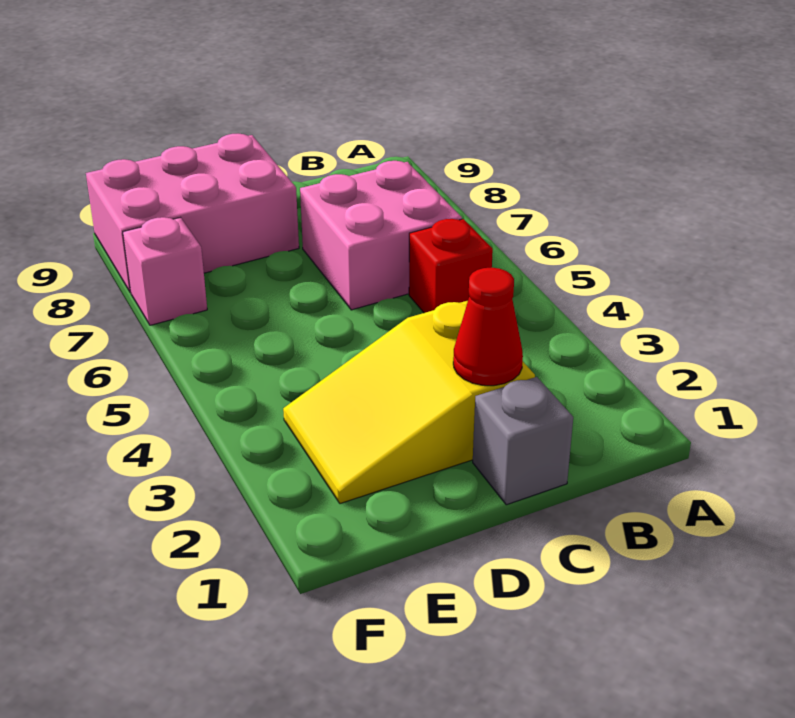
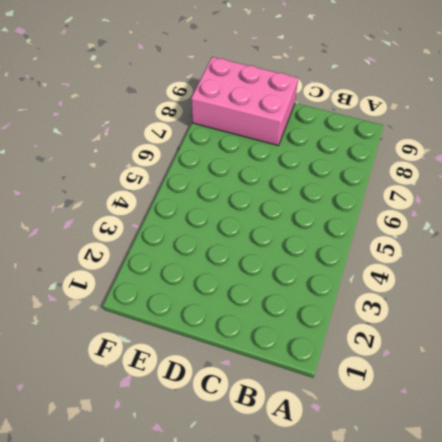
none -> red brick B5 level 1
none -> pink brick B6:C7 level 1

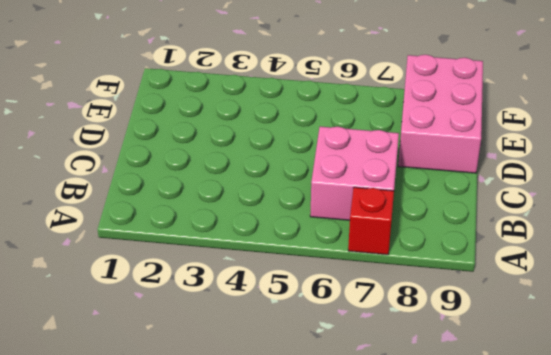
red brick A7 level 1 -> red brick B5 level 1
none -> grey brick C1 level 1
none -> yellow slope C2:E3 level 1 top C

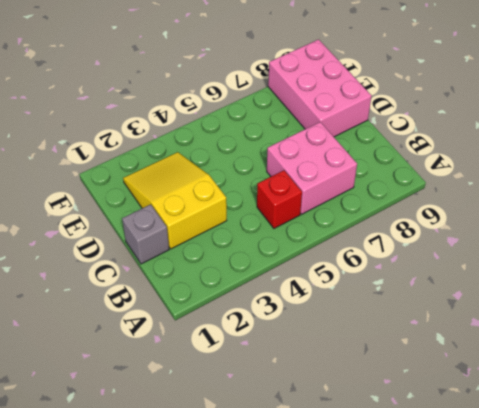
none -> pink brick F7 level 1
none -> red cone C2 level 2

